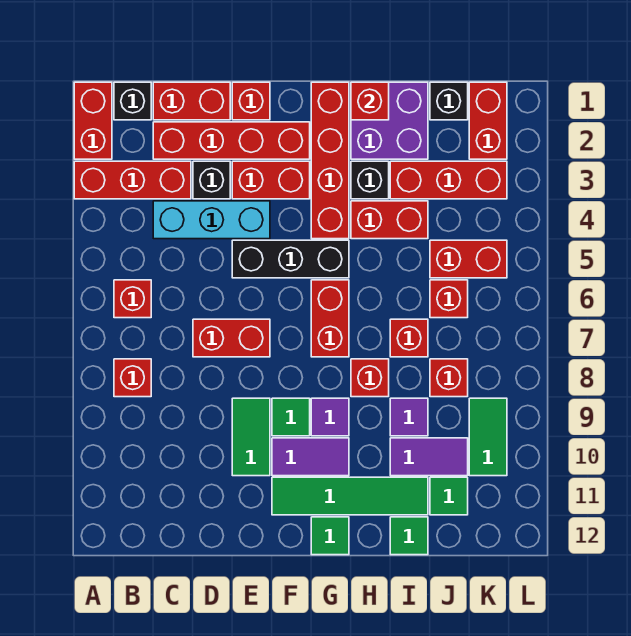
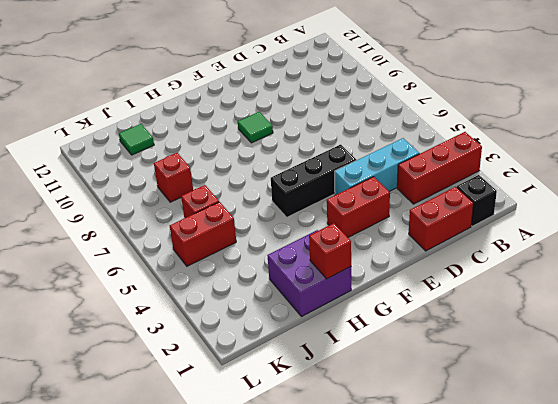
none -> red brick A1:A2 level 1
none -> red brick B6 level 1
none -> red brick B8 level 1
none -> red brick C2:F2 level 1

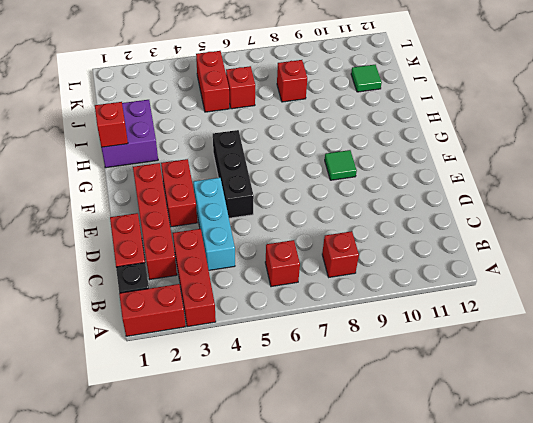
none -> black brick D3 level 1
none -> red brick D7:E7 level 1
none -> red brick E1 level 1
none -> green tile E9:E10 level 1

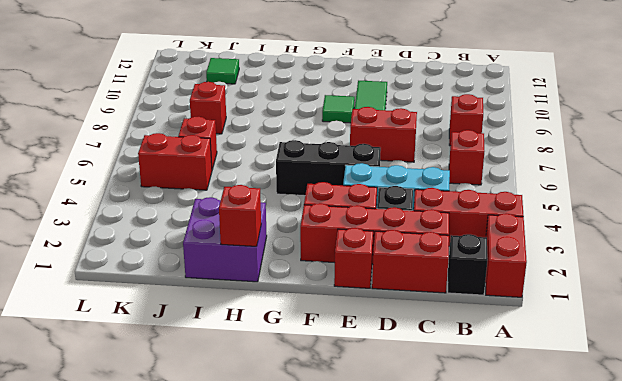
none -> purple tile F10:G10 level 1
none -> green tile F11:I11 level 1
none -> red brick G1:G4 level 1
none -> red brick G6:G7 level 1

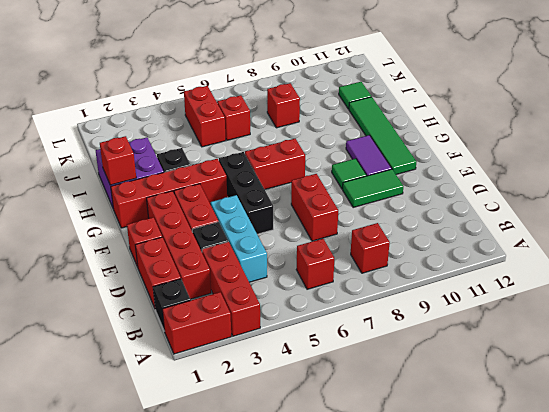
none -> purple tile G9 level 1
none -> green tile G12 level 1
none -> red brick H4:I4 level 1
none -> red brick H8 level 1

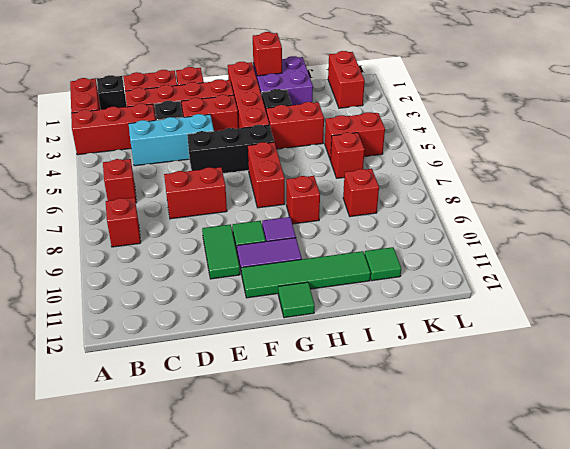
none -> red brick I3:K3 level 1
none -> red brick I7 level 1
none -> purple tile I9 level 1
none -> purple tile I10:J10 level 1

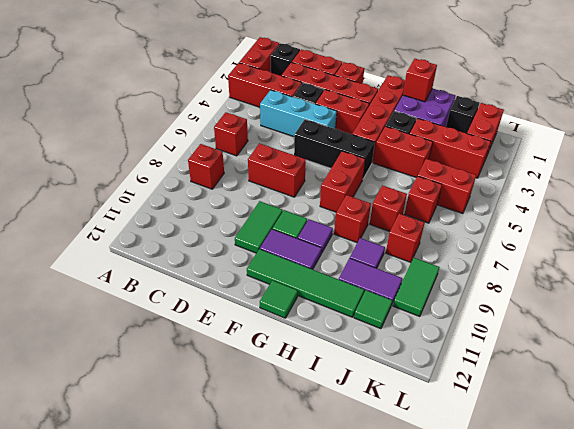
none -> green tile I12 level 1

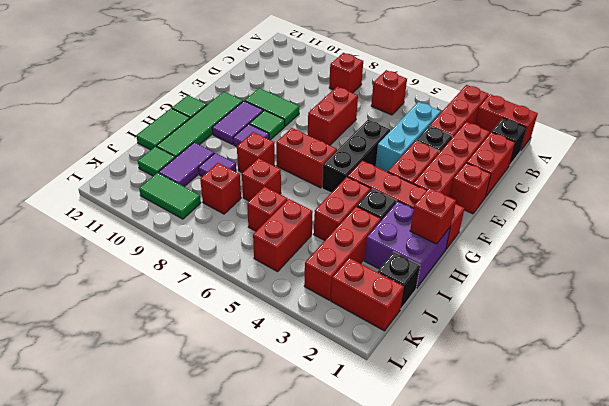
green tile H12:I12 level 1 -> green tile I12 level 1

